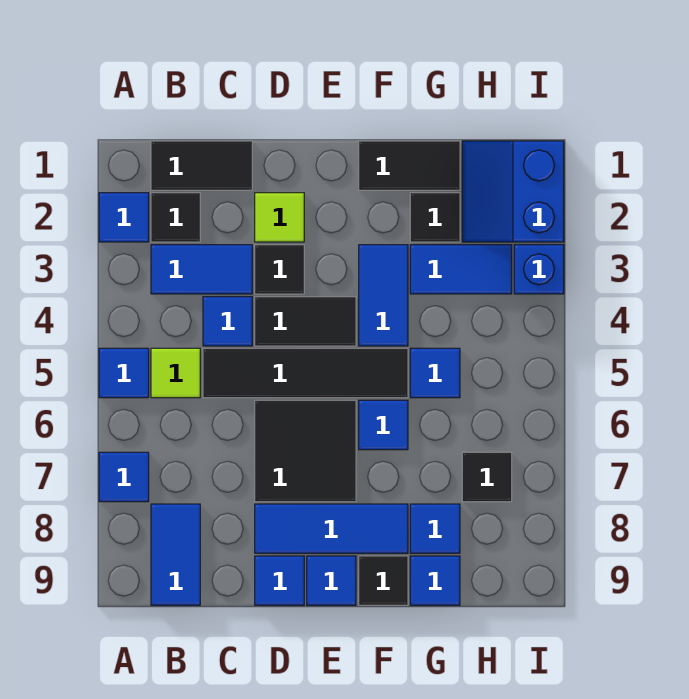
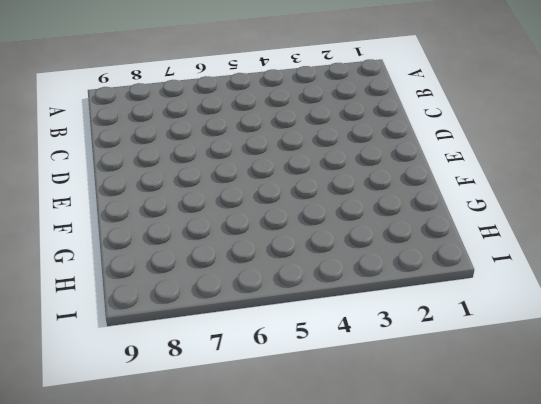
none -> blue tile A2 level 1
none -> blue tile A5 level 1
none -> blue tile A7 level 1

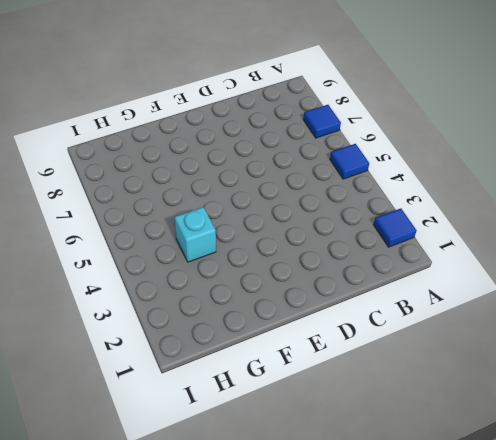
cyan brick G4 level 1 -> none
none -> black tile B1:C1 level 1
none -> black tile B2 level 1
none -> blue tile B3:C3 level 1

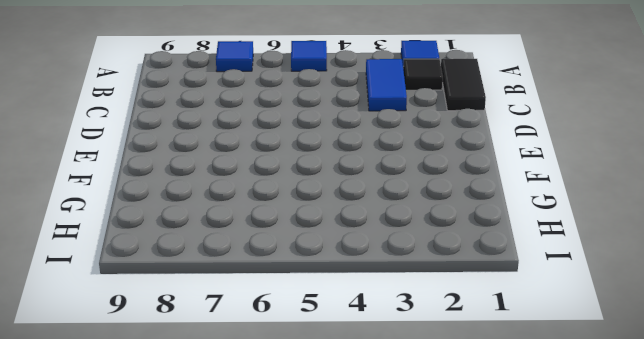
none -> lime tile B5 level 1
none -> blue tile B8:B9 level 1
none -> blue tile C4 level 1

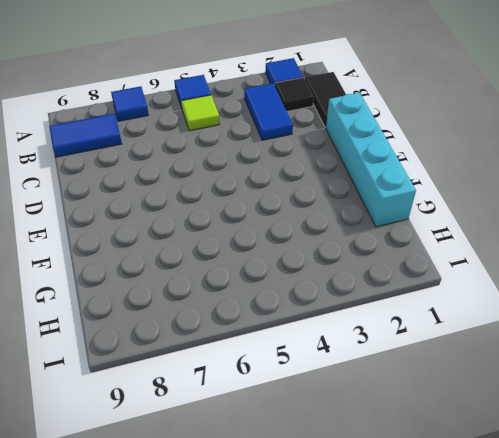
cyan brick D1:G1 level 1 -> black tile F1:G1 level 1
none -> blue tile C4 level 1
none -> black tile C5:F5 level 1
none -> lime tile D2 level 1

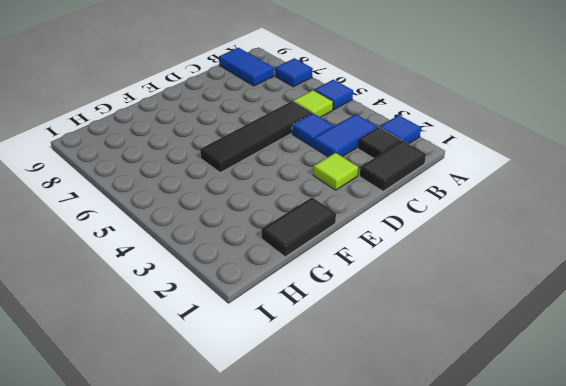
none -> black tile D3 level 1
none -> black tile D4:E4 level 1
none -> black tile D6:E7 level 1

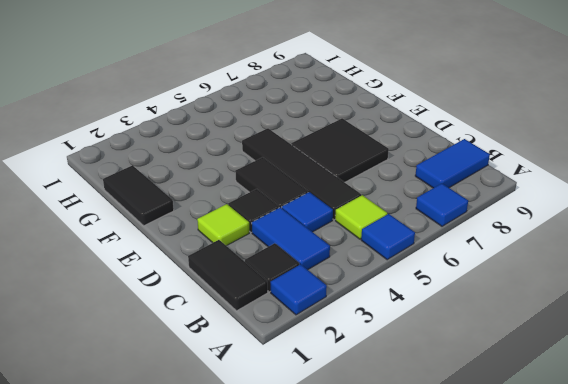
none -> blue tile D8:F8 level 1
none -> blue tile D9 level 1
none -> blue tile E9 level 1

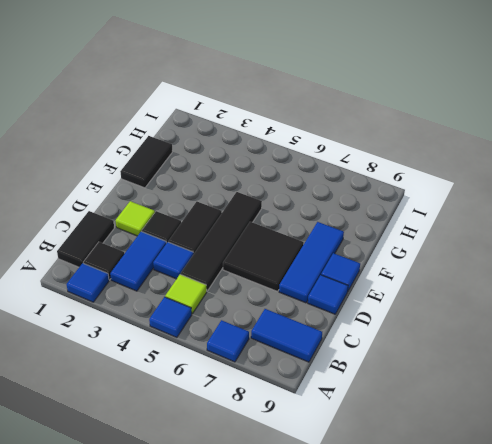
none -> blue tile F3:F4 level 1
none -> blue tile F6 level 1
none -> black tile F9 level 1

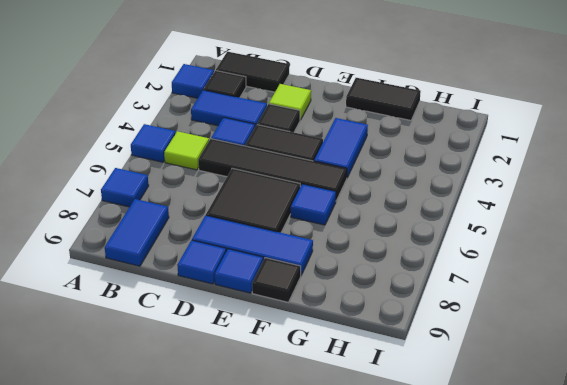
none -> black tile G2 level 1
none -> blue tile G3:H3 level 1
none -> blue tile G5 level 1

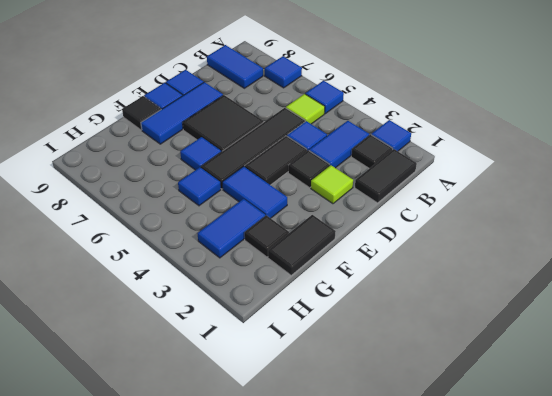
none -> blue tile G8 level 1
none -> blue tile G9 level 1
none -> blue slope H1:I2 level 1 top I

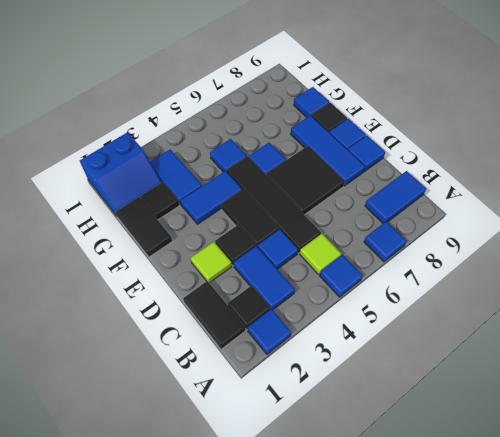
none -> blue tile G8 level 1
none -> black tile H7 level 1
none -> blue brick I3 level 1

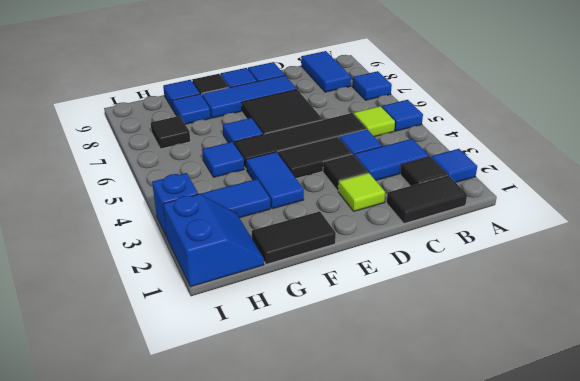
none -> black tile G2 level 1

